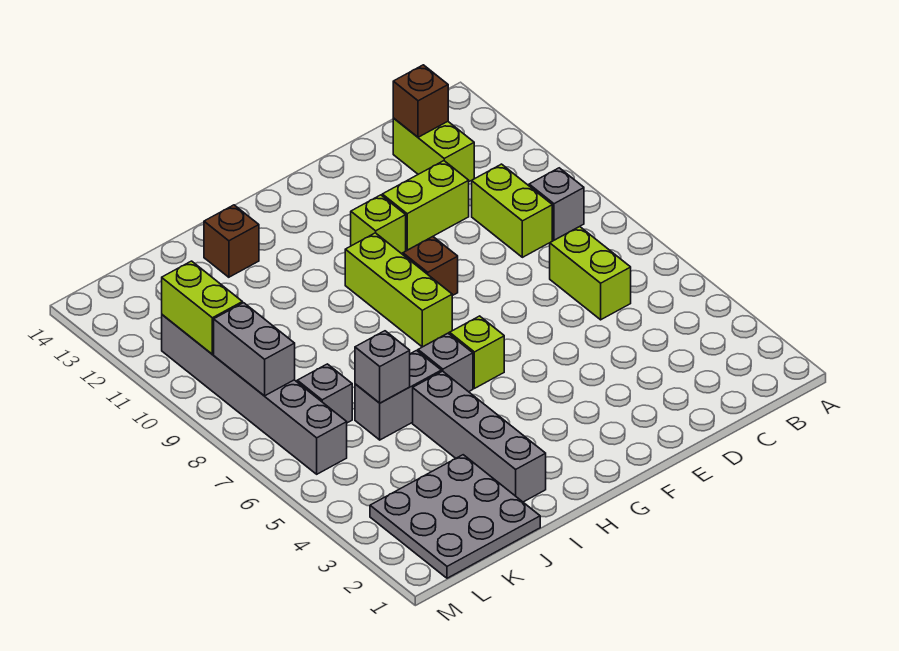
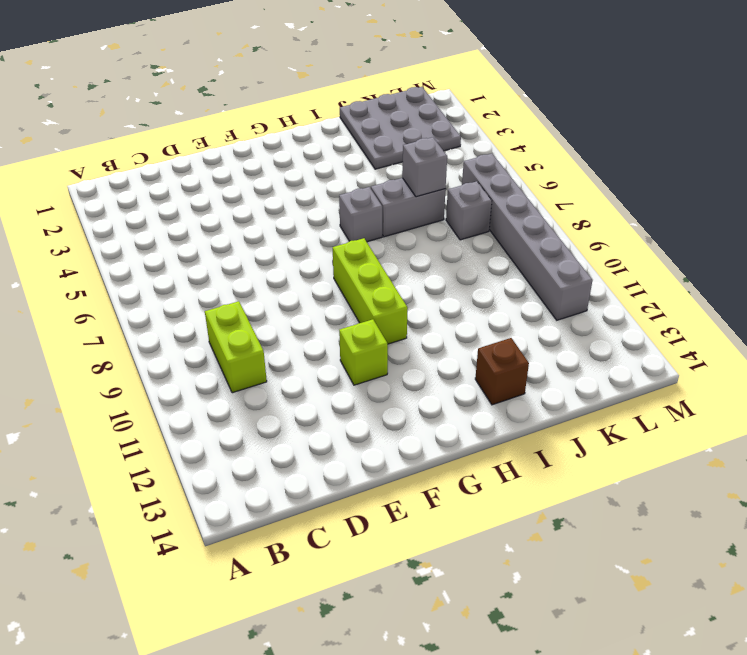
none -> grey brick B9 level 1
none -> lime brick C6:C7 level 1
none -> lime brick C12:C13 level 1

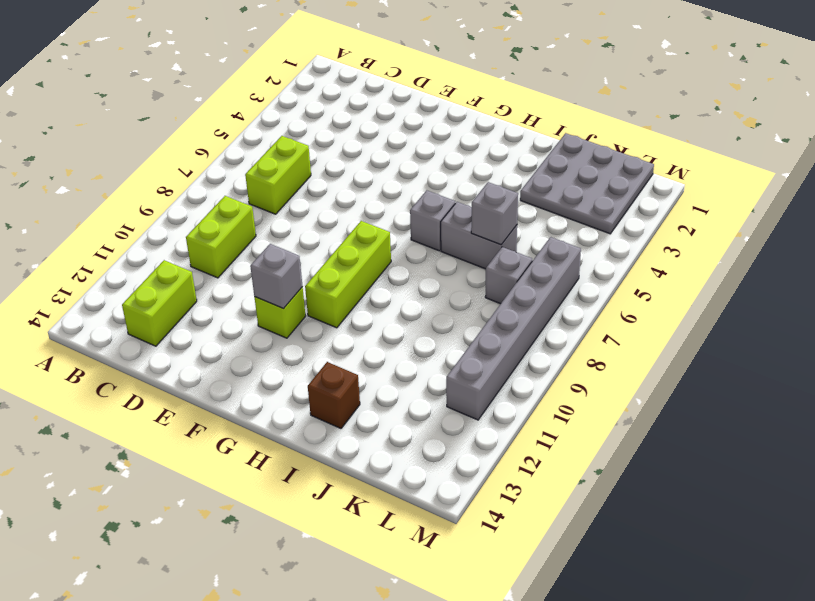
grey brick F11 level 2 -> grey brick B9 level 1
none -> lime brick D11:E11 level 1
none -> brown brick F9 level 1
none -> lime brick G6 level 1

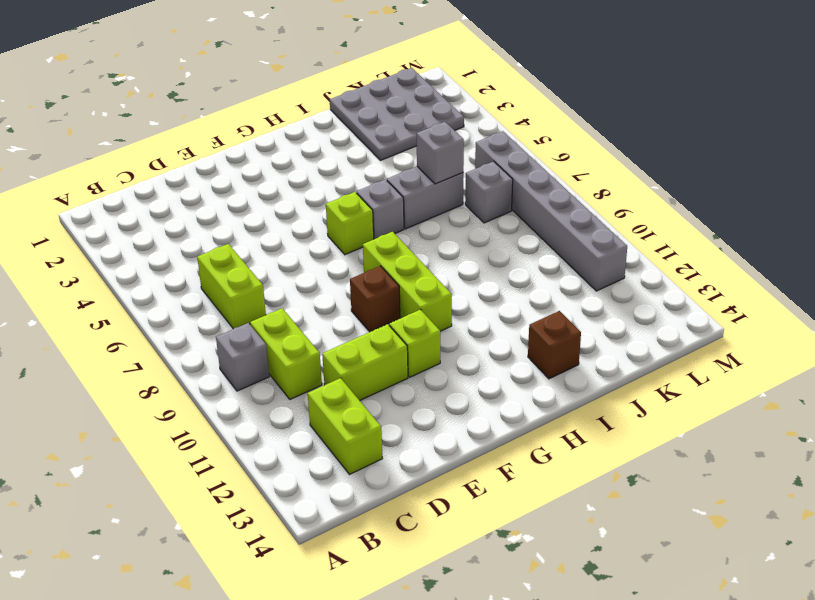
none -> grey brick I2:I5 level 1
none -> brown brick C13 level 2
none -> grey brick L8:L9 level 2

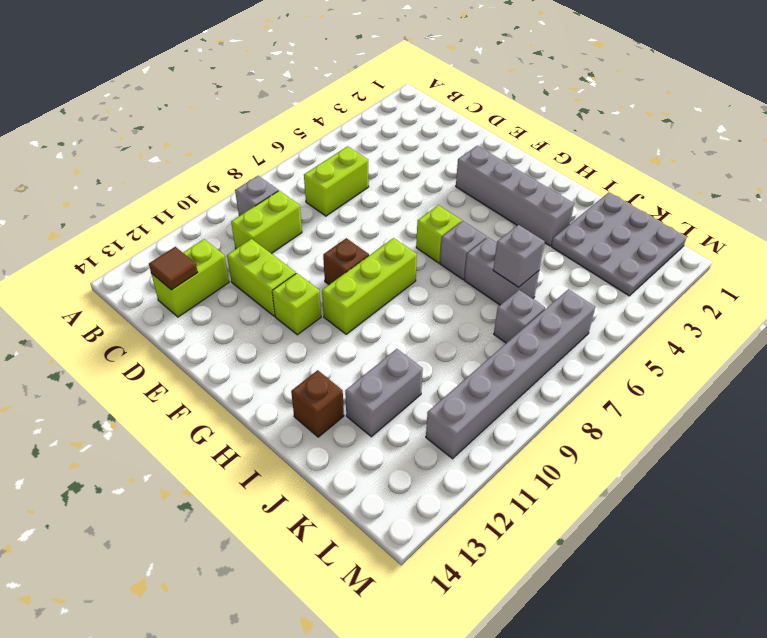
brown tile C13 level 2 -> brown brick C13 level 2
grey brick F3:I3 level 1 -> grey brick I2:I5 level 1
grey brick J11:J12 level 1 -> grey brick L8:L9 level 2
none -> lime brick L10:L11 level 2

